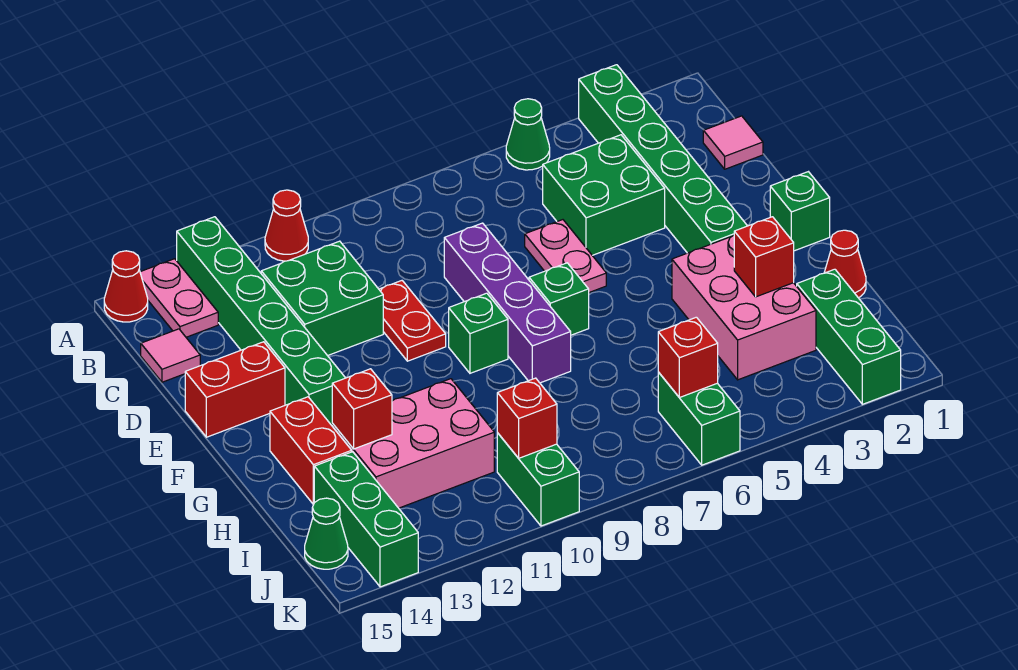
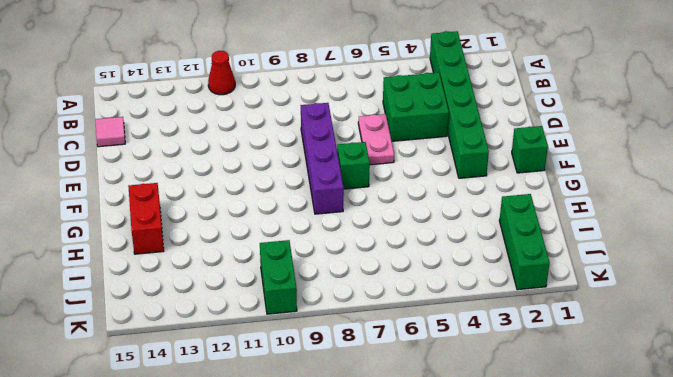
none -> green cone A5 level 1
none -> green brick A13:F13 level 1
none -> pink plate A14:B14 level 1
none -> red cone A15 level 1

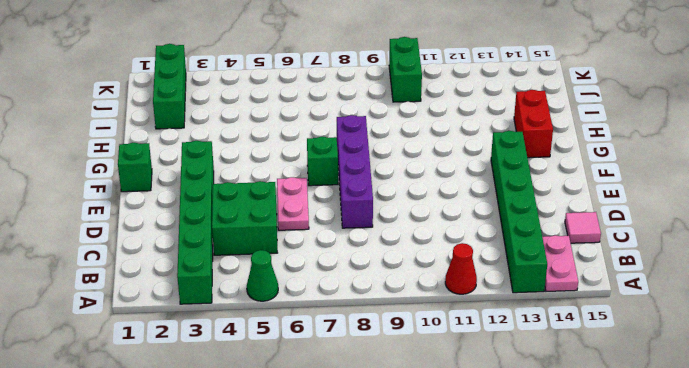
none -> red cone A15 level 1
none -> pink tile C1 level 1
none -> green brick C11:D12 level 1
none -> red plate D10:E10 level 1

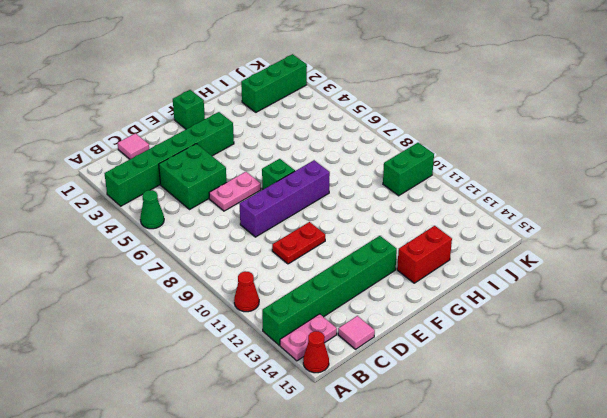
none -> green brick C11:D12 level 1
none -> red brick E14:E15 level 1
none -> green brick F9 level 1
none -> pink brick G3:I4 level 1

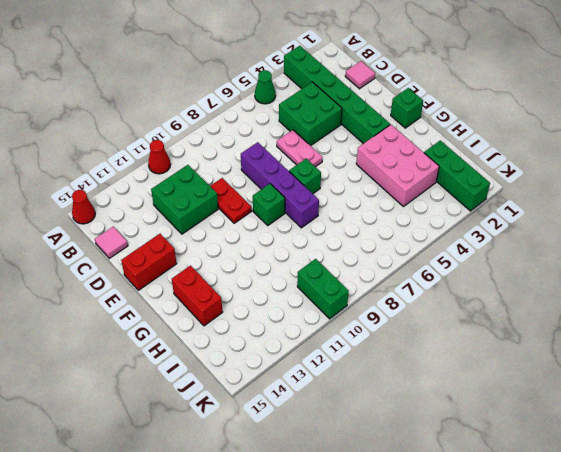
none -> green brick A13:F13 level 1
none -> pink plate A14:B14 level 1
none -> red cone H1 level 1
none -> pink brick H11:I13 level 1

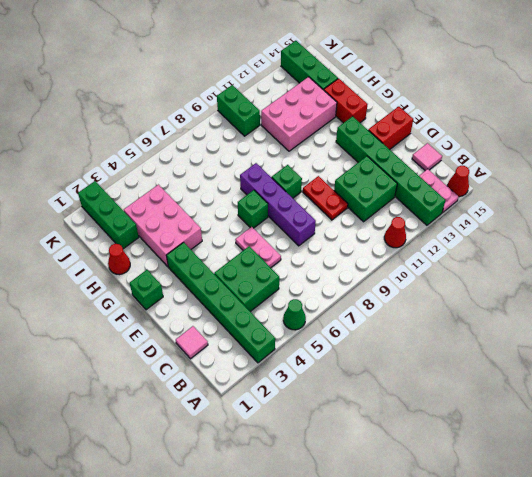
none -> green brick J6:K6 level 1
none -> green cone J15 level 1
none -> red brick H3 level 2
none -> red brick H13 level 2

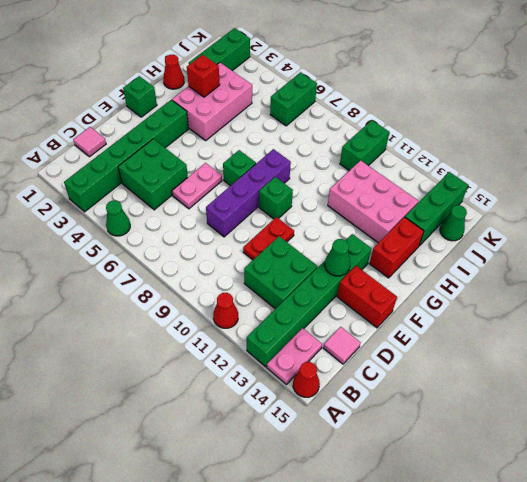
green cone E13 level 2 -> none
none -> red brick H13 level 2
none -> red brick J6 level 2
none -> red brick J10 level 2

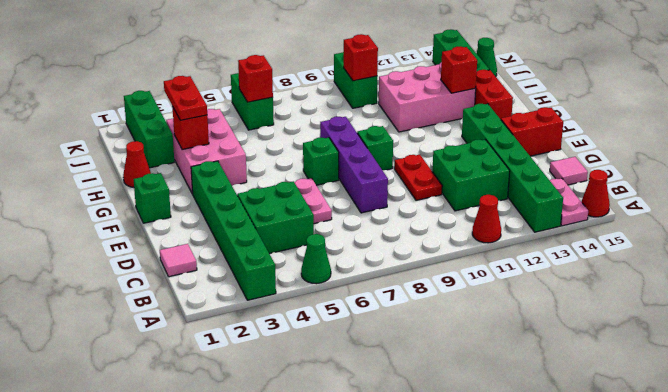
red plate H3:I3 level 3 -> none

